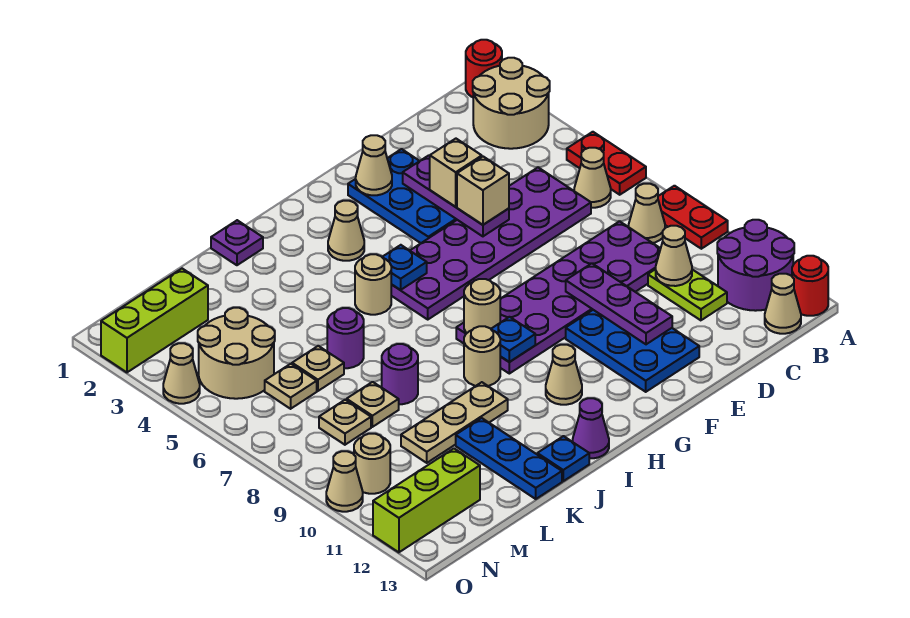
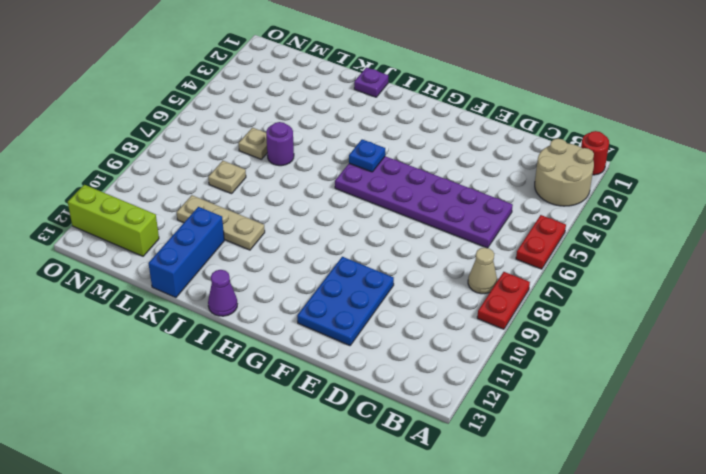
blue brick K11:K13 level 1 -> blue plate K11:K13 level 1
none -> purple round brick A11:B12 level 1
none -> red round brick A13 level 1
none -> tan cone B6 level 1
none -> tan cone B13 level 1

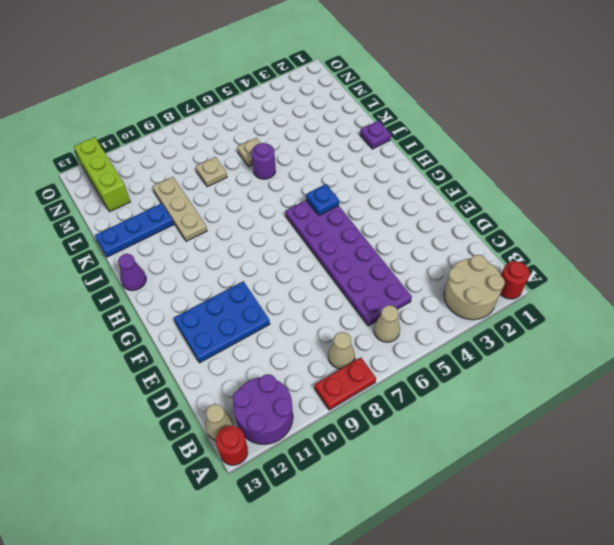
none -> red plate A5:A6 level 1
none -> purple plate C8:H9 level 1
none -> lime plate C10:C11 level 1
none -> blue plate E2:F4 level 1

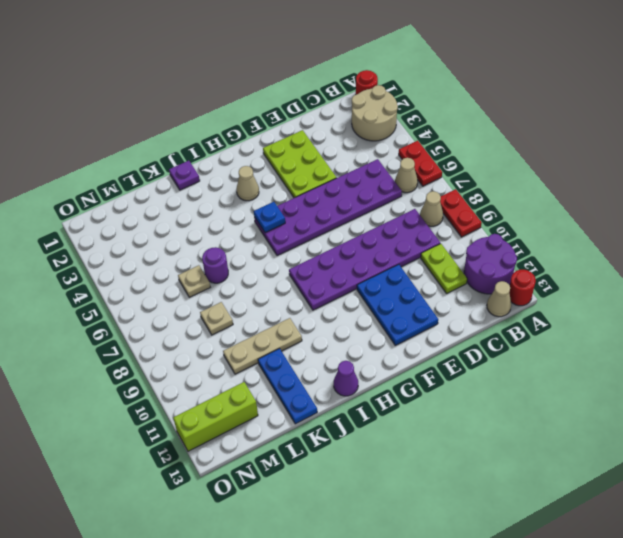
lime plate E2:F4 level 1 -> blue plate E2:F4 level 1
none -> tan cone H11 level 1
none -> tan round brick I5 level 1
none -> tan round brick I9 level 1
none -> blue plate J13 level 1

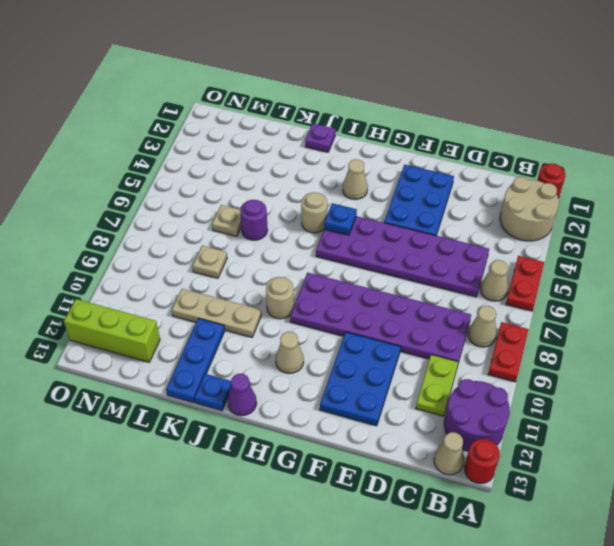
none -> purple round brick K8 level 1
none -> lime brick M2:O2 level 1
none -> tan round brick M4:N5 level 1
none -> tan plate M6 level 1

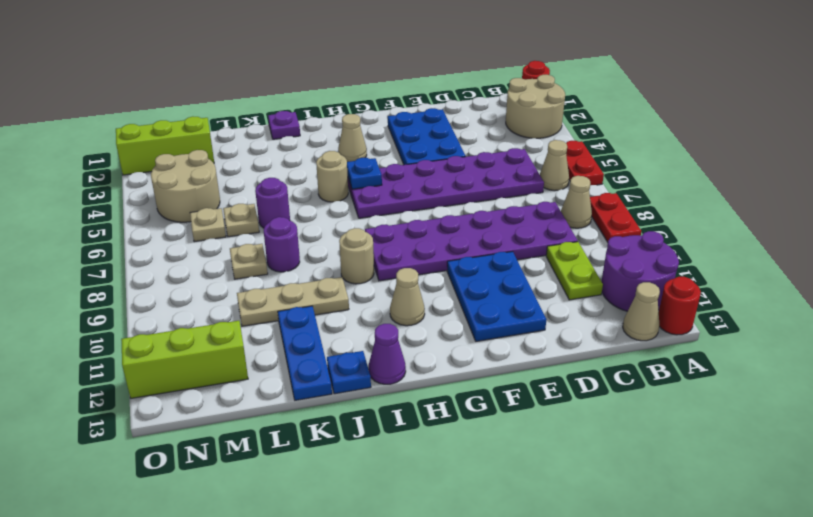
none -> tan plate M8 level 1
none -> tan round brick N10 level 1
none -> tan cone O4 level 1
none -> tan cone O10 level 1

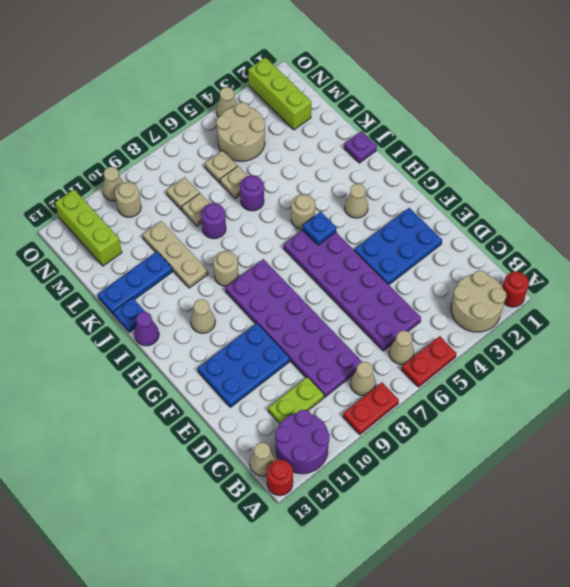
none -> tan cone C10 level 2
none -> purple plate E3:E5 level 2
none -> purple plate E9:E11 level 2
none -> tan cone F2 level 2

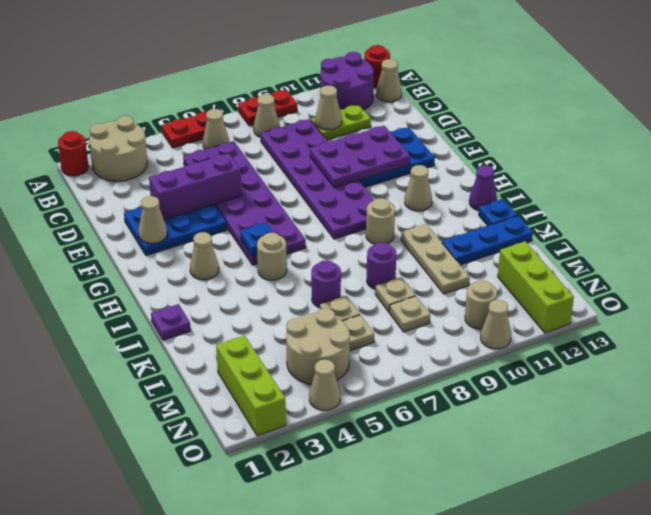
purple brick E3:E5 level 2 -> purple plate E3:E5 level 2
purple plate E9:F11 level 2 -> purple plate E9:E11 level 2
none -> tan round brick H8 level 2
none -> blue plate H9 level 2
none -> tan brick E4 level 3
none -> tan brick E5 level 3

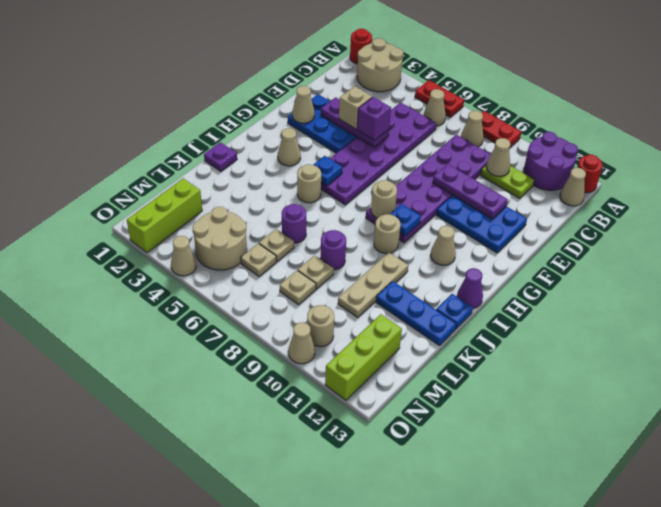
purple brick E5 level 3 -> tan brick E5 level 3

